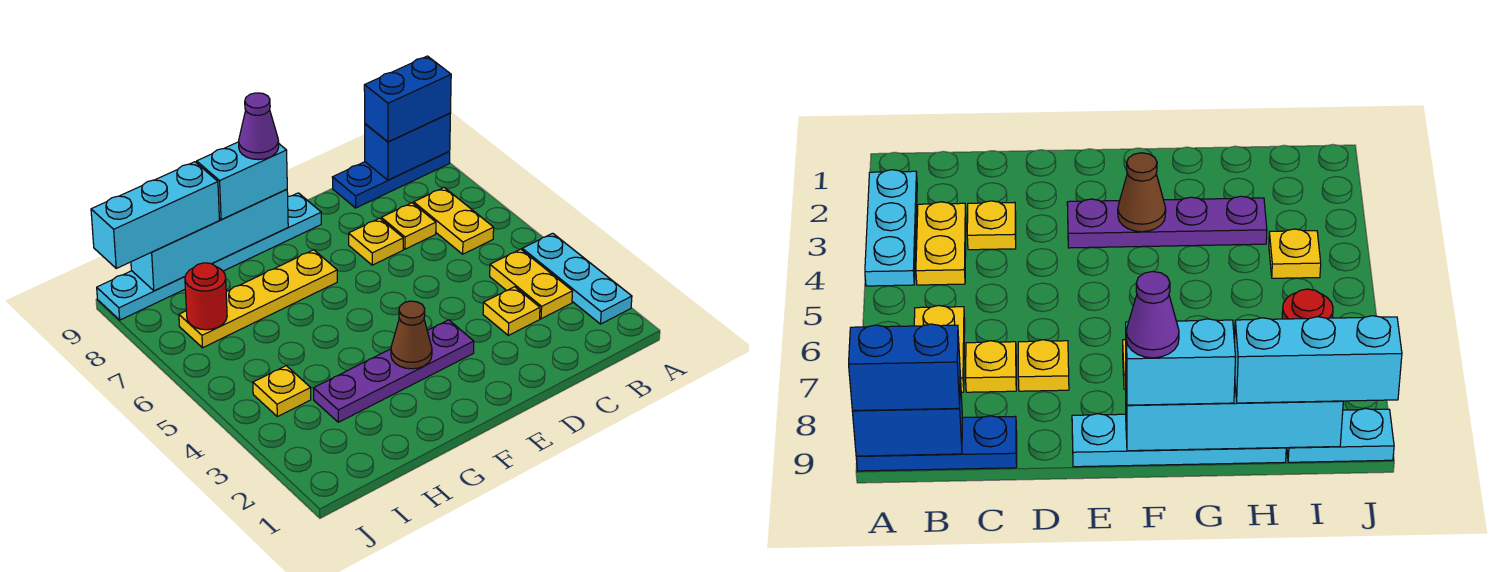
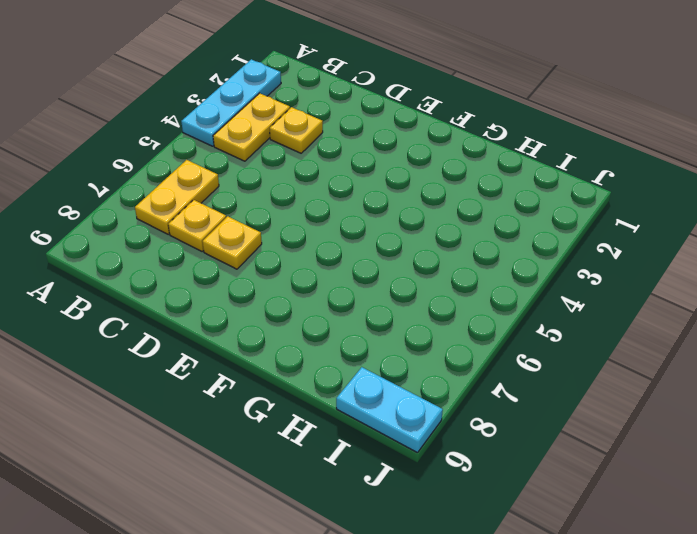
none -> blue plate A9:C9 level 1
none -> purple plate E3:H3 level 1
none -> cyan plate E9:H9 level 1

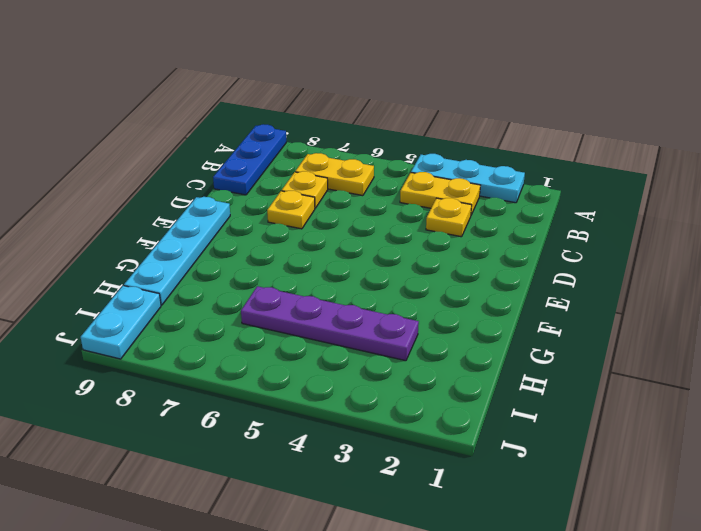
purple plate H3:H6 level 1 -> purple plate E3:H3 level 1
none -> yellow plate F7:I7 level 1
none -> yellow plate I4 level 1
none -> blue brick A9:B9 level 2

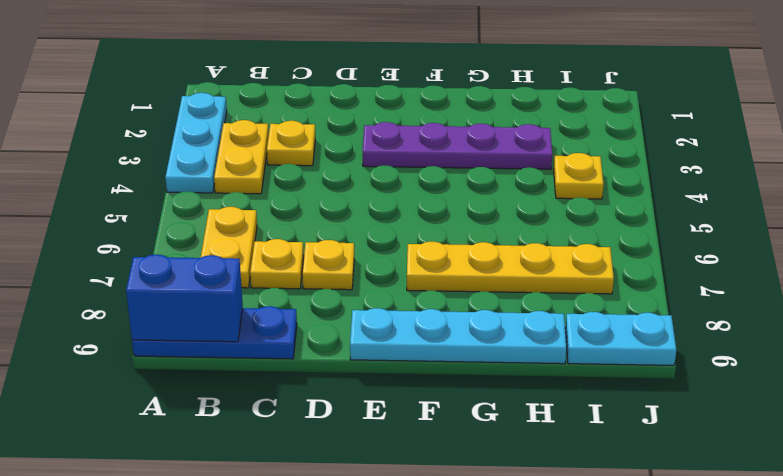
none -> brown cone F3 level 2
none -> cyan brick F9:I9 level 2
none -> red round brick I7 level 2

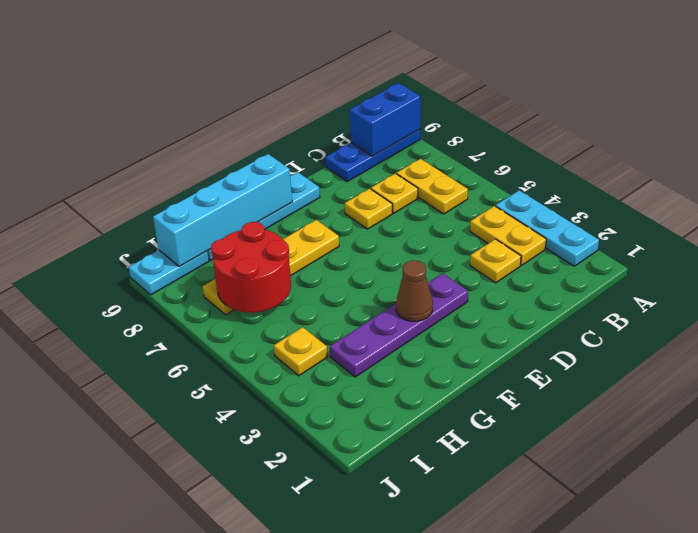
red round brick H6:I7 level 2 -> red round brick I7 level 2
none -> blue brick A9:B9 level 3
none -> cyan brick F9:G9 level 3
none -> cyan brick H9:J9 level 3

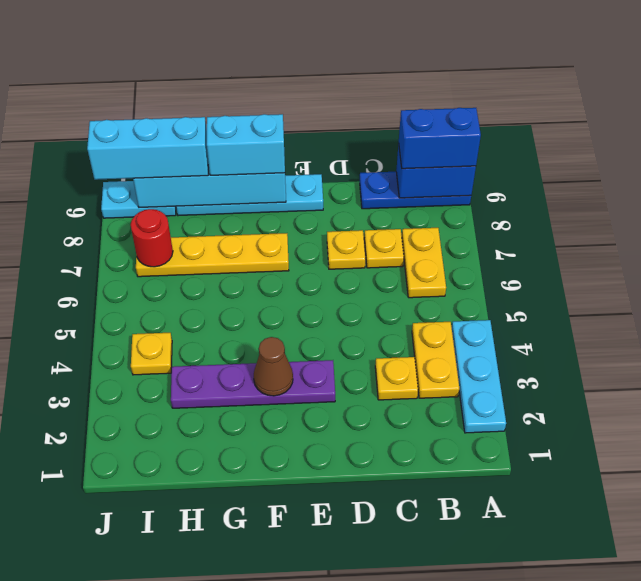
none -> purple cone F9 level 4

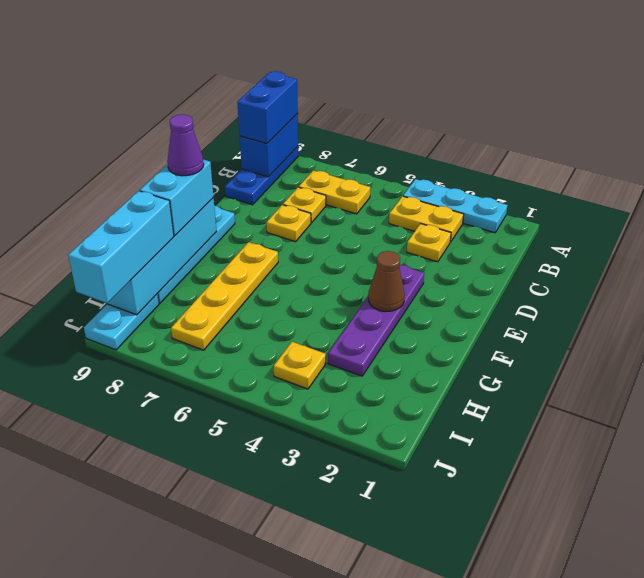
none -> red round brick I7 level 2

